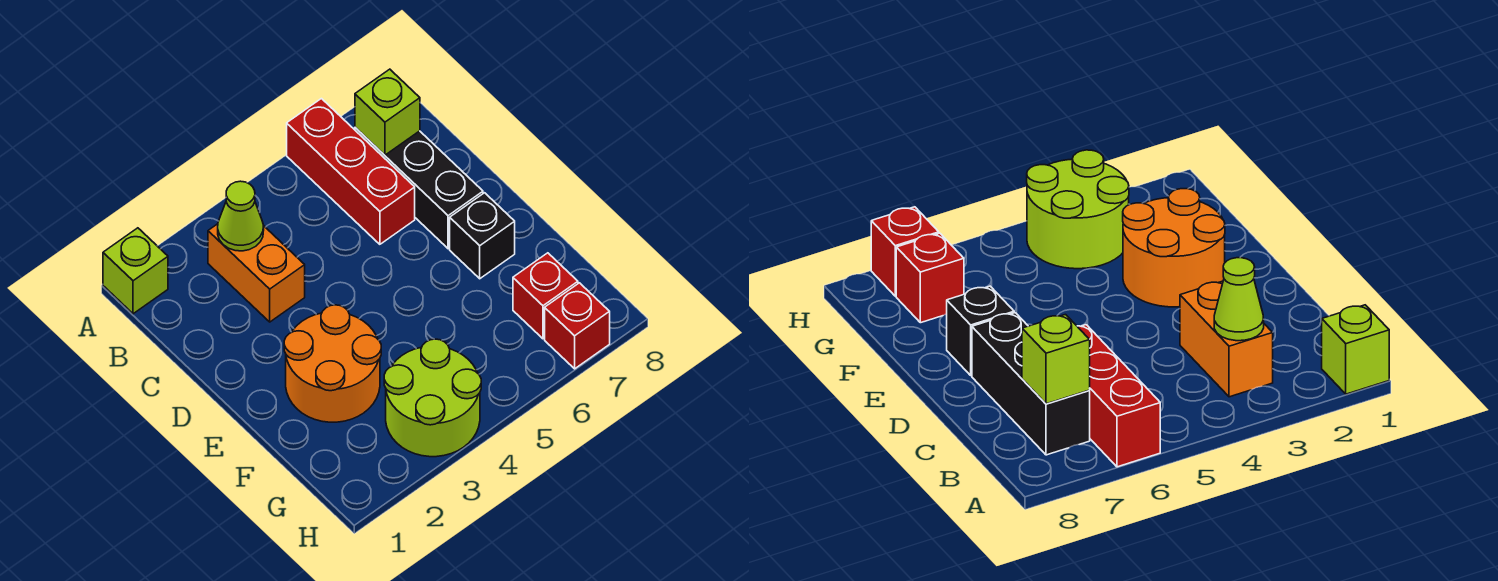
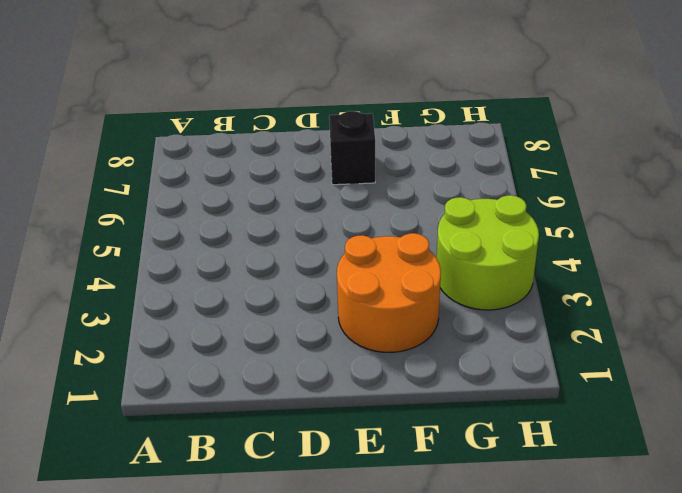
none -> lime brick A1 level 1
none -> red brick A6:C6 level 1

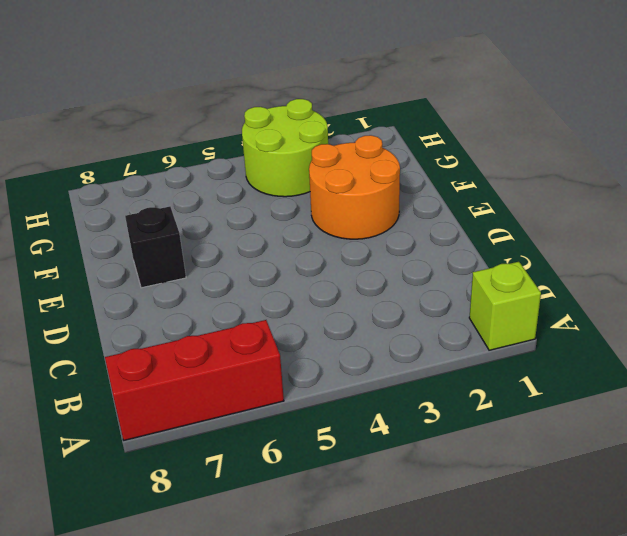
red brick A6:A8 level 1 -> red brick A6:C6 level 1
none -> orange brick B3:C3 level 1
none -> black brick B7:D7 level 1

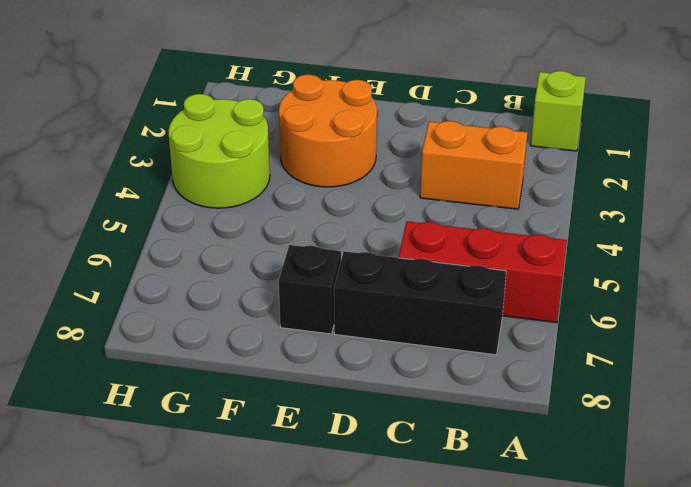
none -> red brick G7 level 1
none -> red brick H7 level 1

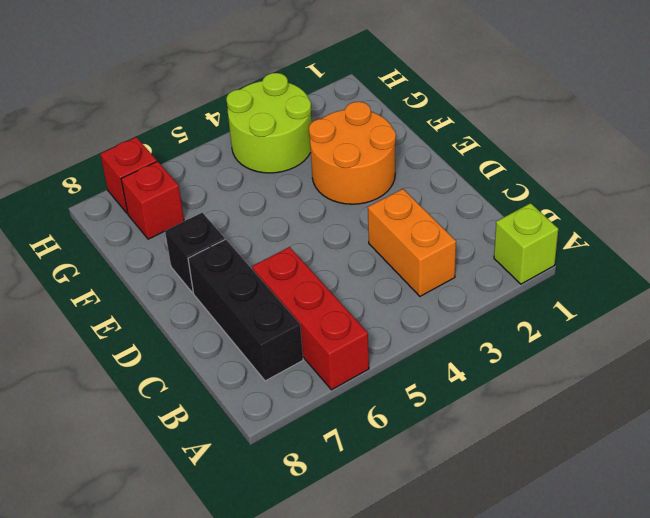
none -> lime cone B3 level 2
none -> lime brick B7 level 2

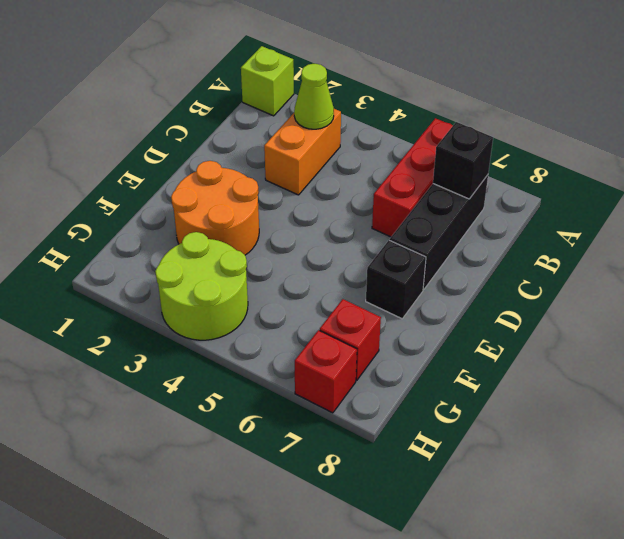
black brick B7 level 2 -> lime brick B7 level 2

